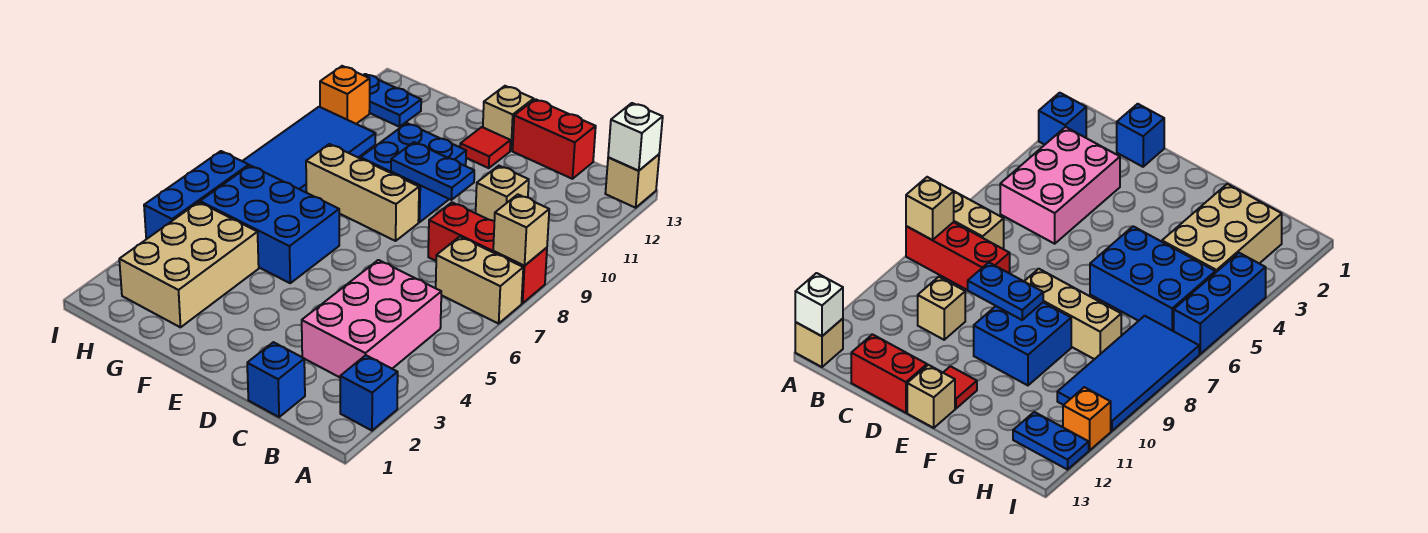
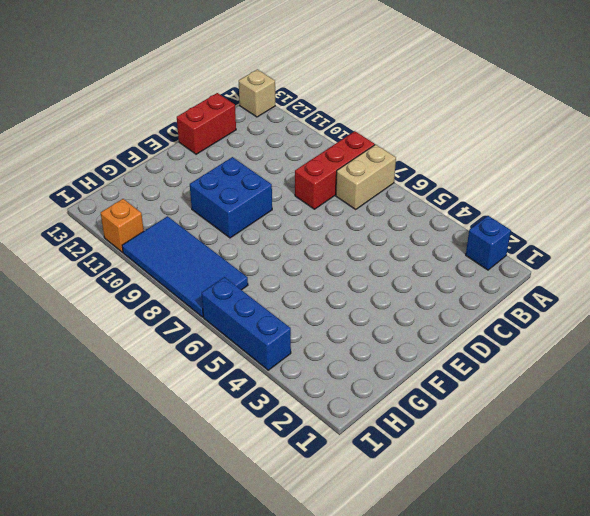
none -> pink brick B3:C5 level 1
none -> blue brick C1 level 1
none -> tan brick C10 level 1

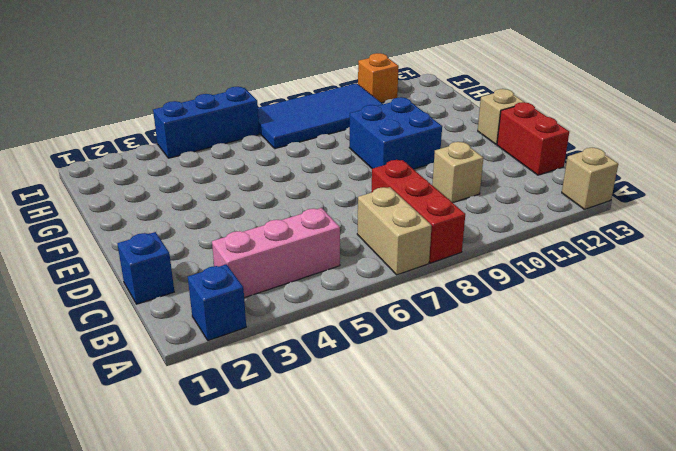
pink brick B3:B5 level 1 -> pink brick B3:C5 level 1
none -> tan brick E8:G8 level 1
none -> red tile E12 level 1
none -> blue brick F5:H6 level 1

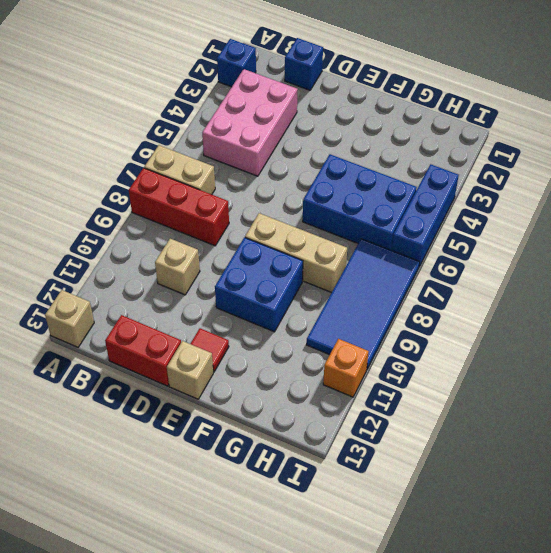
none -> tan brick G2:H4 level 1
none -> blue plate H12:I12 level 1
none -> tan brick A8 level 2

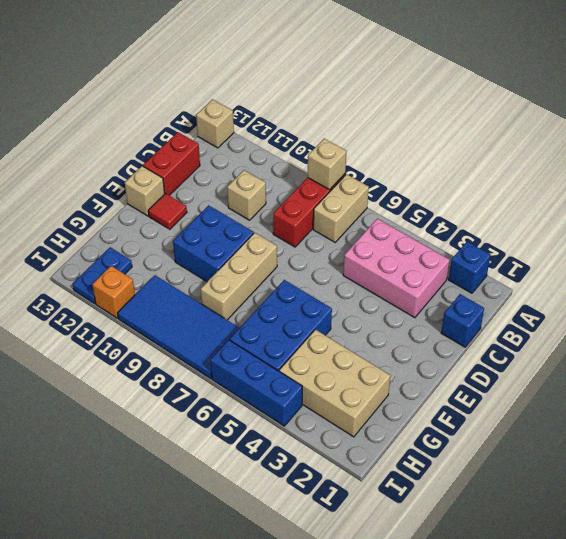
none -> white brick A13 level 2
none -> blue plate D9:E9 level 2

